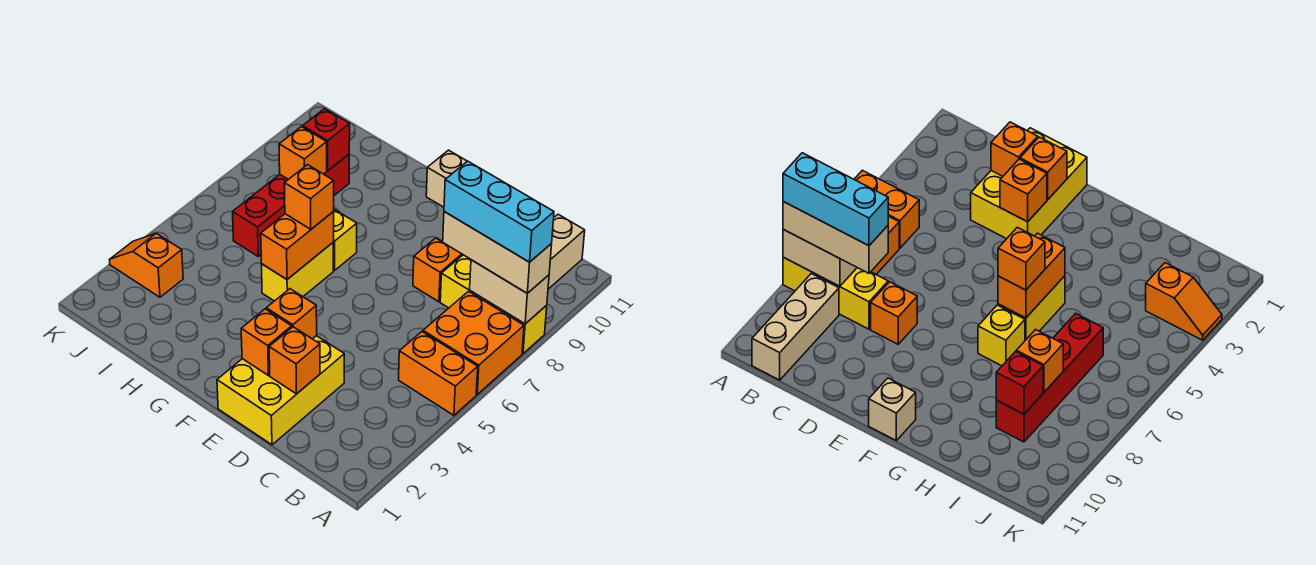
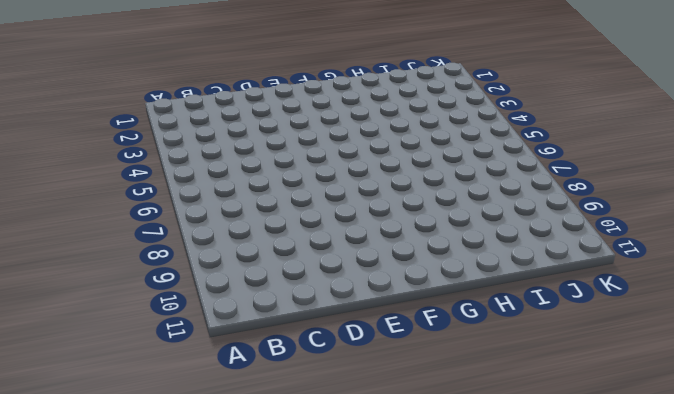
none -> orange brick A5:B5 level 1
none -> orange brick A6:B7 level 1
none -> yellow brick A8:C8 level 1

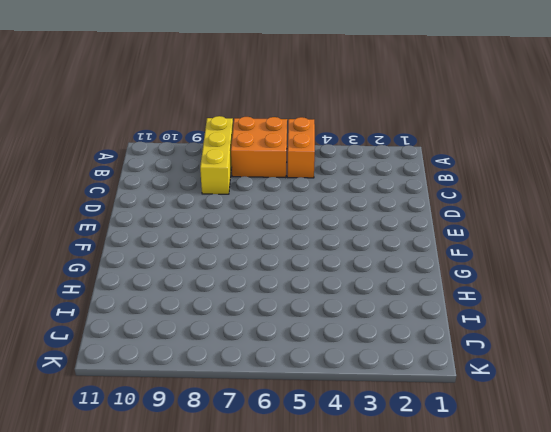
none -> tan brick B9:B11 level 1
none -> yellow brick D1:E3 level 1
none -> orange brick D8 level 1

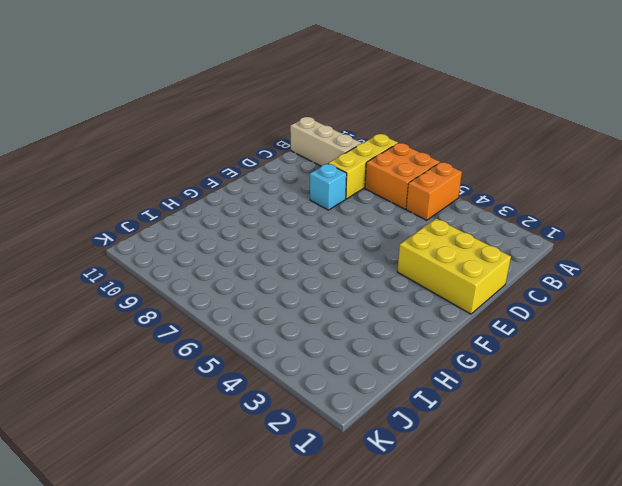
cyan brick D8 level 1 -> orange brick D8 level 1
none -> tan brick F11 level 1
none -> yellow brick G5:G6 level 1
none -> yellow brick G7 level 1

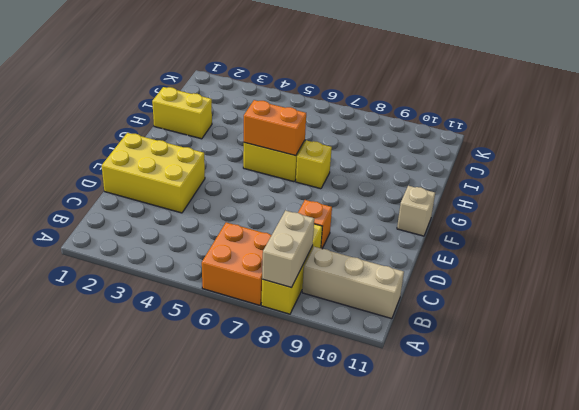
yellow brick H1:H2 level 1 -> none
none -> orange brick A5:B5 level 1
none -> red brick I6:I9 level 1
none -> orange slope J3:K3 level 1 top J

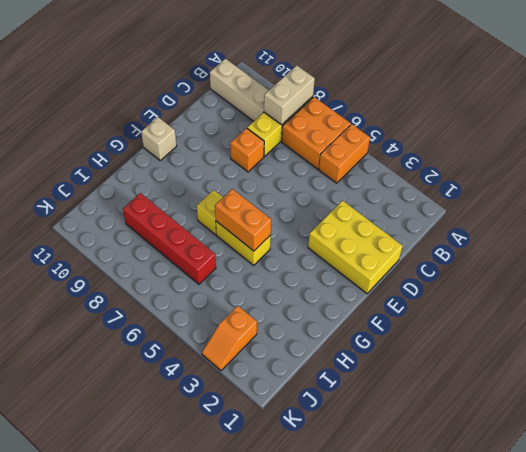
none -> orange brick D2 level 2
none -> orange brick E2 level 2
none -> orange brick E3 level 2

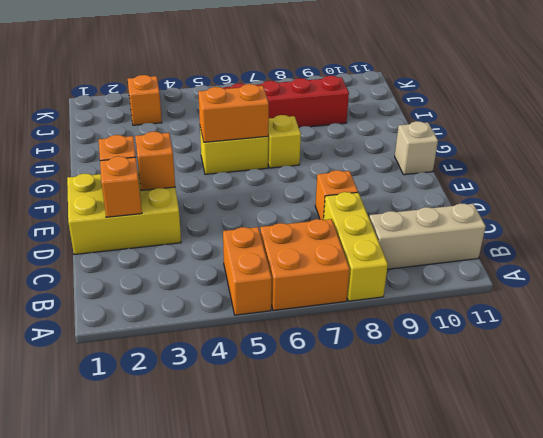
none -> tan brick A8:B8 level 2
none -> orange brick I8 level 2
none -> red brick I9 level 2

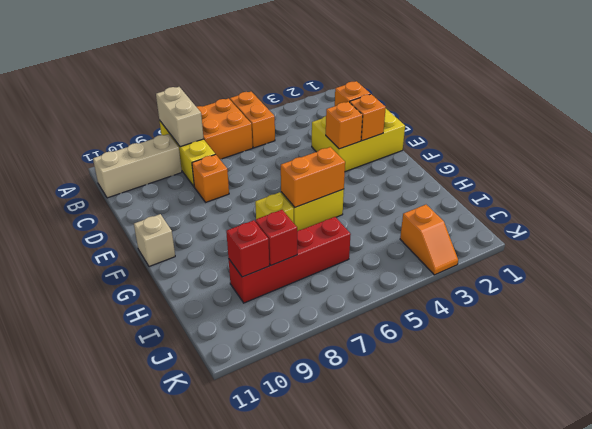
red brick I8 level 2 -> orange brick I8 level 2
none -> tan brick A8:C8 level 3
none -> orange brick G6 level 3
none -> cyan brick A8:C8 level 4

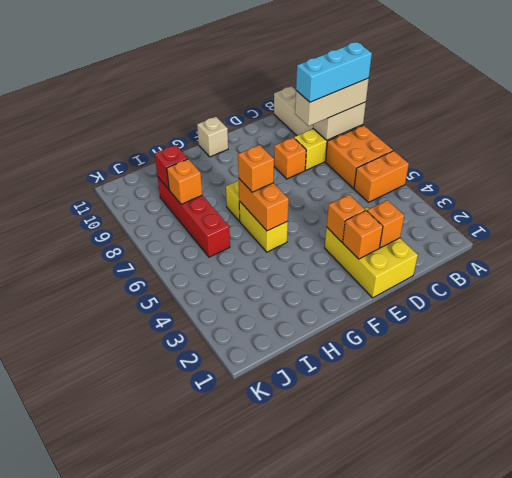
none -> orange slope J3:K3 level 1 top J

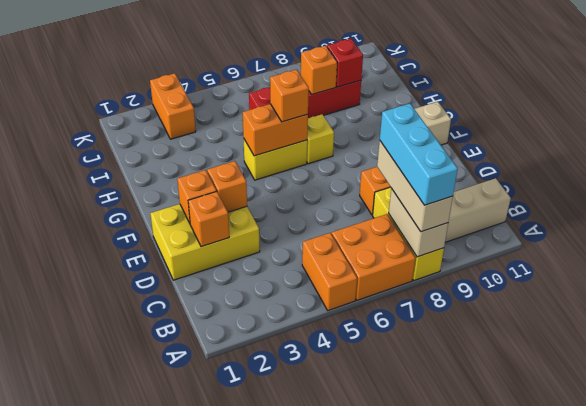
orange brick J3:K3 level 1 -> orange slope J3:K3 level 1 top J

